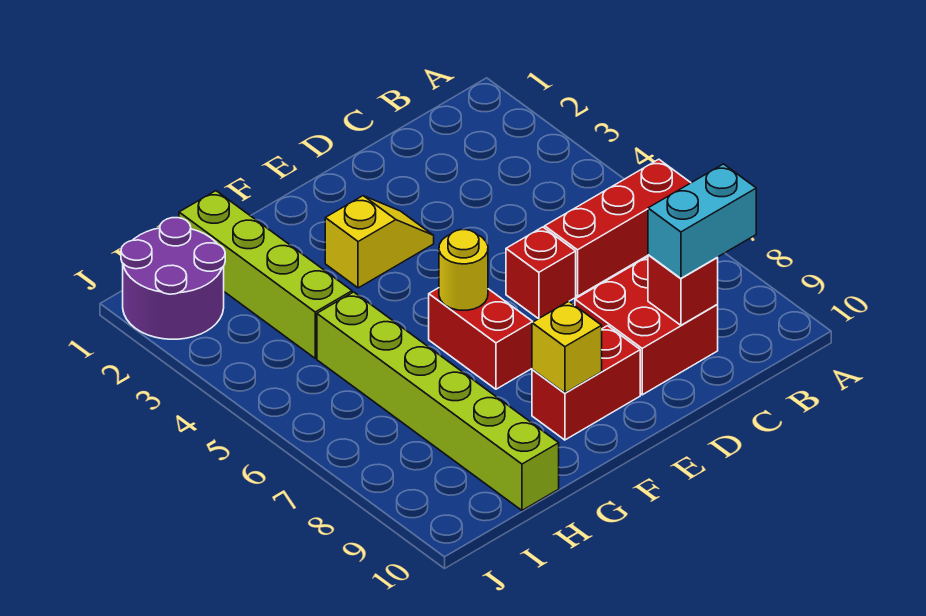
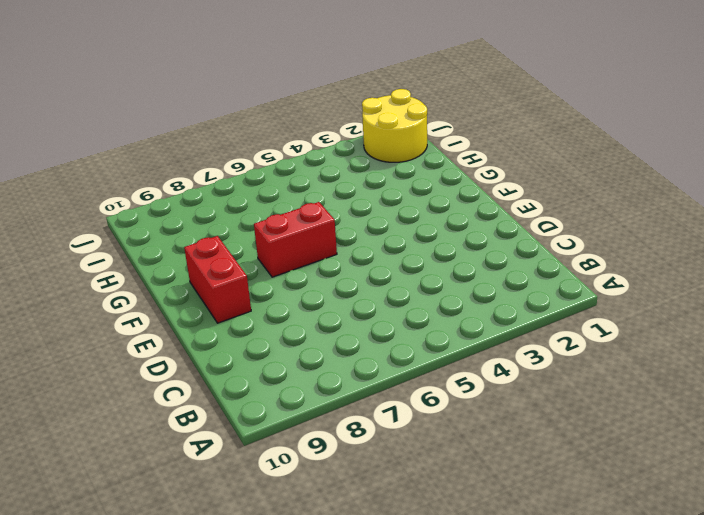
yellow round brick I1:J2 level 1 -> purple round brick I1:J2 level 1
none -> red brick A6:C6 level 1
none -> red brick C8:D9 level 1
none -> red brick D6 level 1

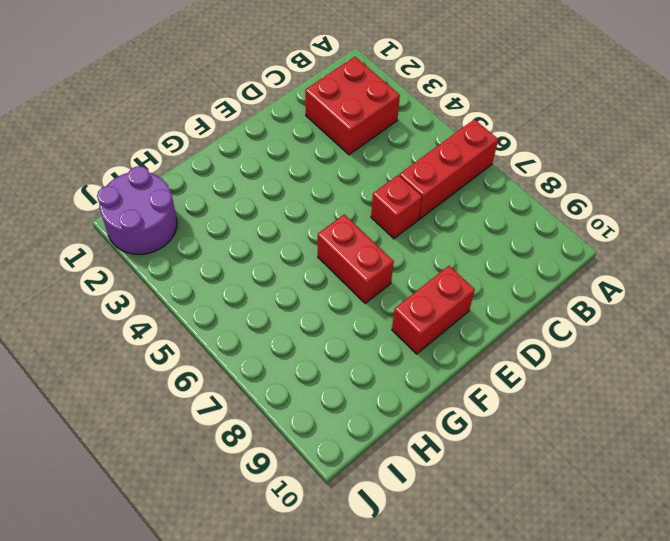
red brick B2:C3 level 1 -> red brick C8:D9 level 1
none -> yellow slope E3:F3 level 1 top F
none -> lime brick H1:H4 level 1
none -> lime brick H5:H10 level 1

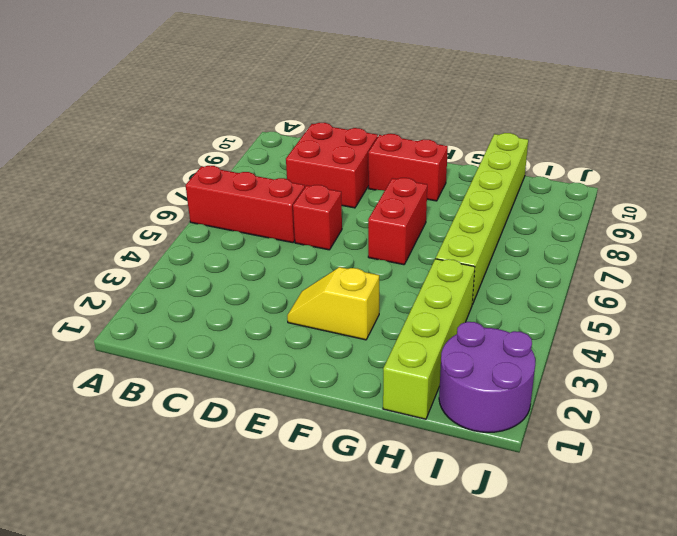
none -> red brick C9 level 2
none -> yellow round brick F6 level 2
none -> yellow brick F9 level 2

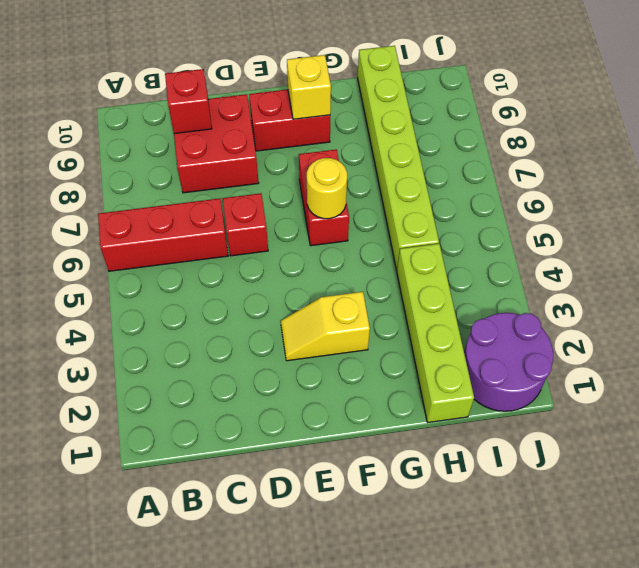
none -> cyan brick B9:C9 level 3

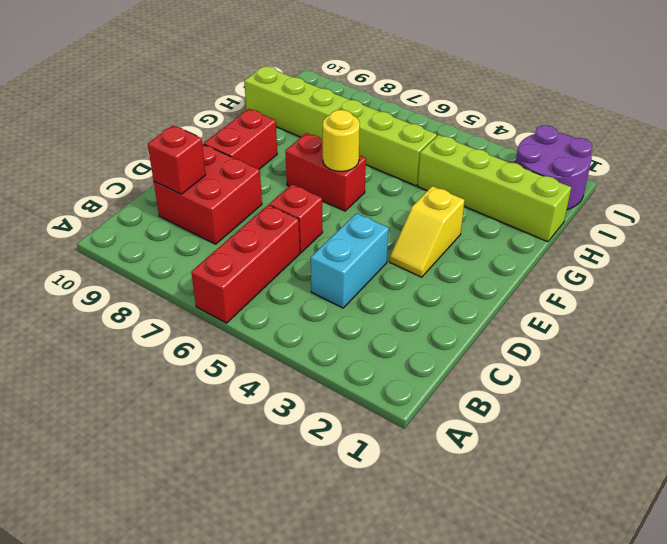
cyan brick C4:D4 level 1 -> cyan brick B9:C9 level 3
none -> yellow brick F9 level 2

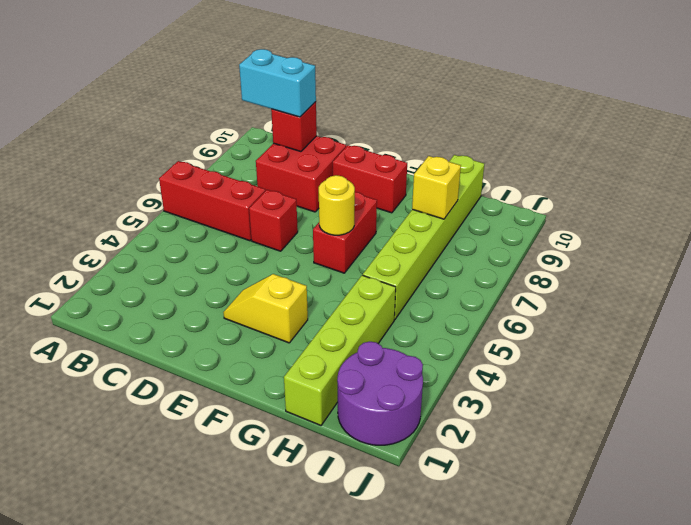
yellow brick H8 level 2 -> yellow brick F9 level 2

